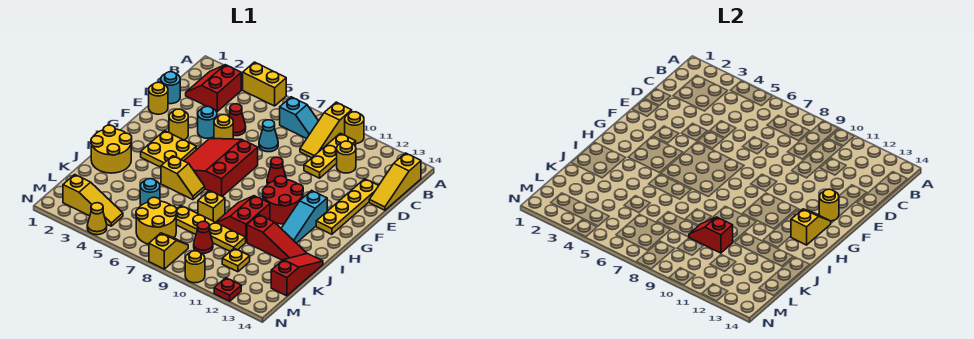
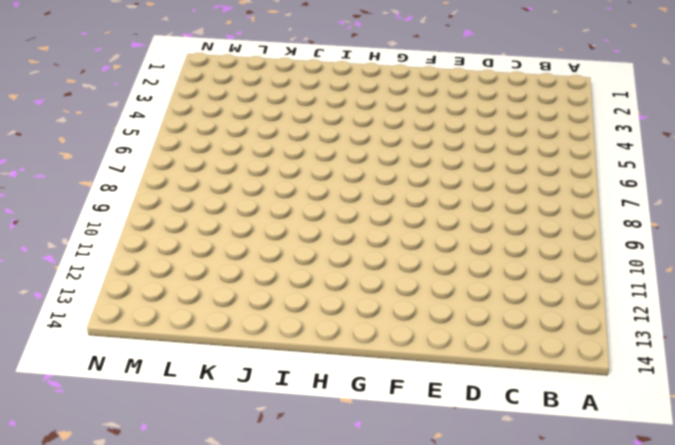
none -> yellow brick A4:A5 level 1
none -> yellow slope A9:C9 level 1 top A
none -> yellow round brick A10 level 1
none -> red slope B2:C3 level 1 top 3

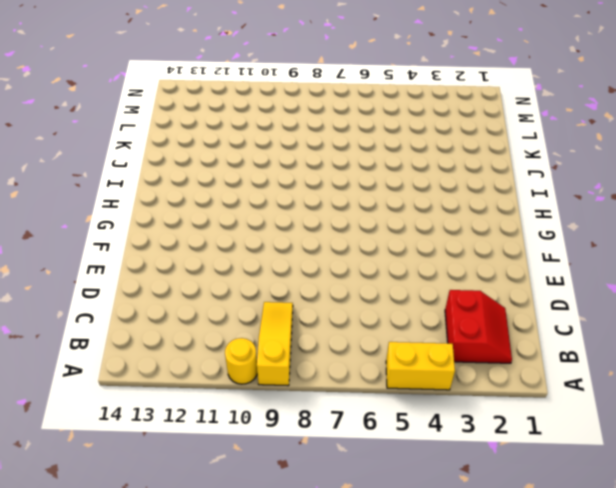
none -> cyan slope B7:B8 level 1 top 7
none -> yellow plate B10:D10 level 1
none -> yellow slope B14:D14 level 1 top B
none -> yellow round brick C11 level 1

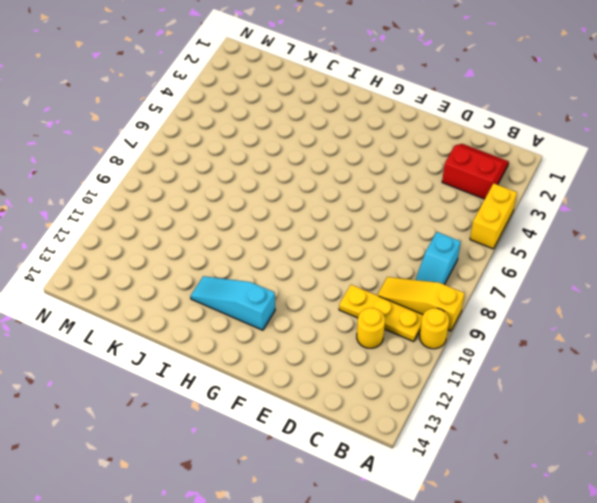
none -> yellow slope B14:D14 level 1 top B
none -> cyan round brick D1 level 1
none -> red cone D5 level 1
none -> cyan cone D7 level 1

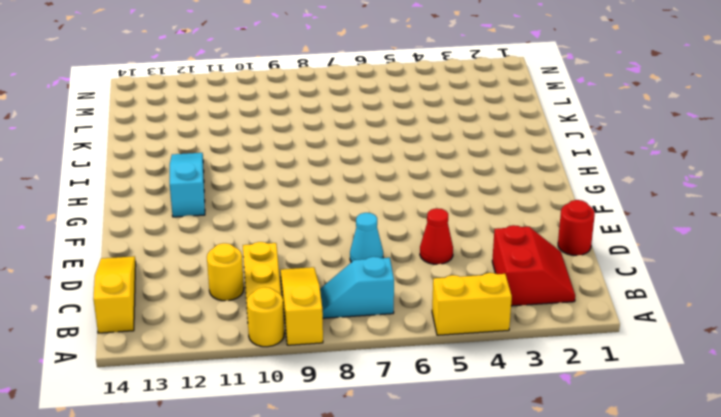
red round brick D1 level 1 -> cyan round brick D1 level 1
none -> yellow plate D13:G13 level 1
none -> yellow round brick E1 level 1
none -> cyan round brick E4 level 1
none -> yellow round brick E5 level 1

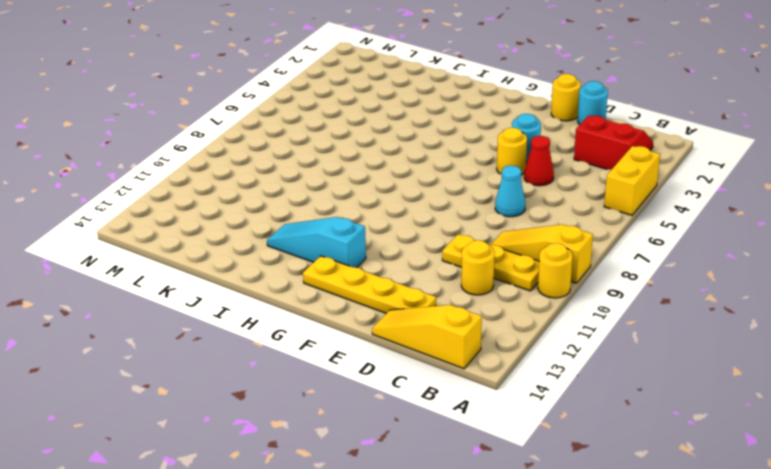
none -> cyan slope B7:B8 level 1 top 7
none -> yellow round brick F3 level 1
none -> red slope F5:H7 level 1 top 7
none -> red cone F9 level 1

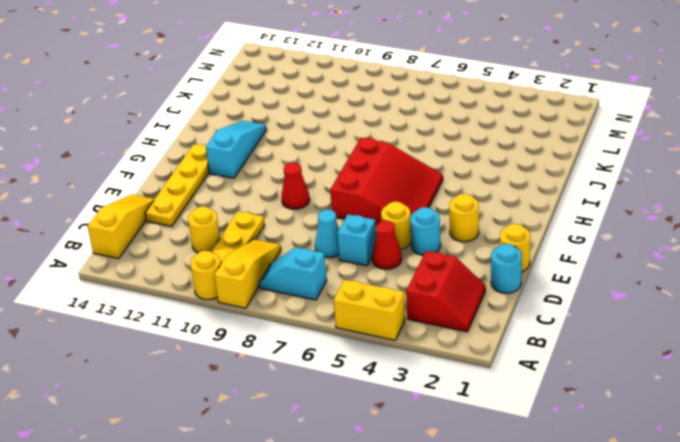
cyan brick D6 level 1 -> none
none -> yellow plate G3:H4 level 1
none -> red round brick G10:H11 level 1
none -> yellow round brick I1:J2 level 1
none -> yellow slope I5:I6 level 1 top 5

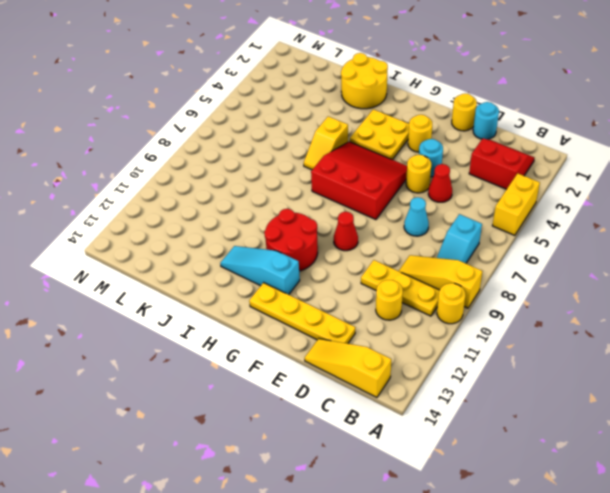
none -> red slope I9:J10 level 1 top 10
none -> yellow brick J8 level 1
none -> red slope J11:J13 level 1 top 11
none -> red slope J14:L14 level 1 top L

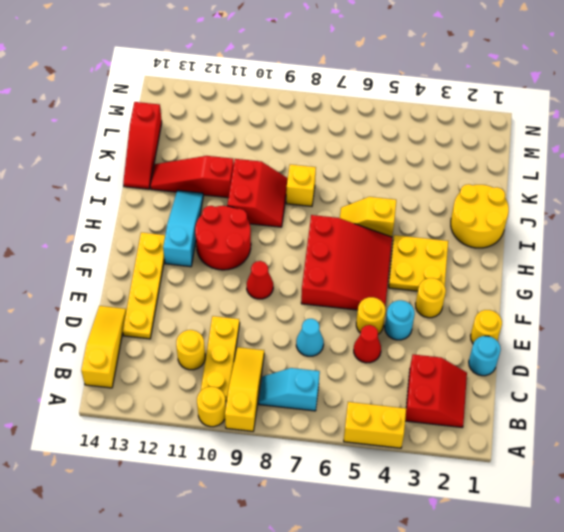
none -> cyan round brick K5 level 1
none -> yellow plate K7:K10 level 1
none -> yellow round brick L6:M7 level 1
none -> red cone L9 level 1

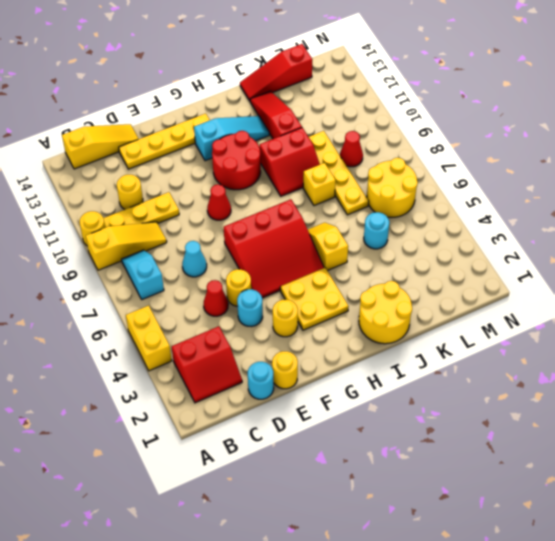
none -> yellow plate L11 level 1
none -> yellow slope M2:M4 level 1 top 2
none -> yellow slope M8:N8 level 1 top N
none -> yellow cone N4 level 1

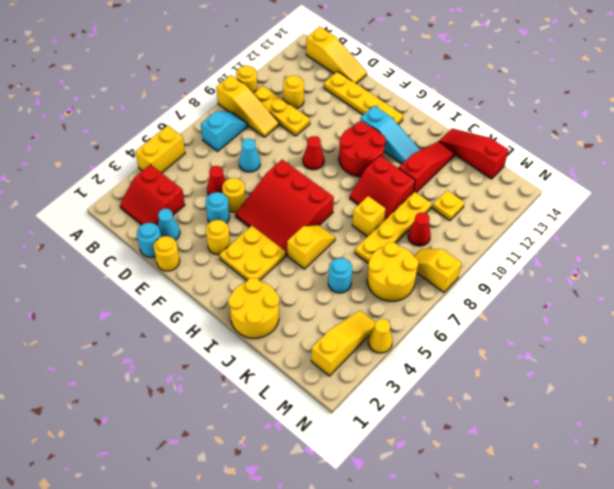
cyan cone D2 level 1 -> none
none -> yellow round brick N10 level 1
none -> red plate N12 level 1
none -> yellow round brick F13 level 2
none -> yellow slope G13:H13 level 2 top H

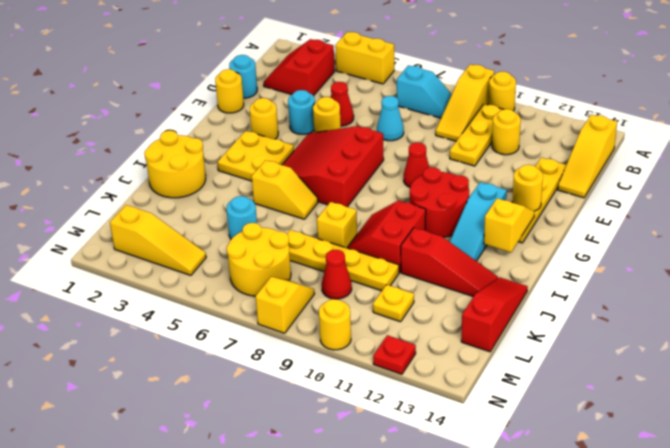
none -> yellow cone N4 level 1
none -> red slope K9:K10 level 2 top 10

